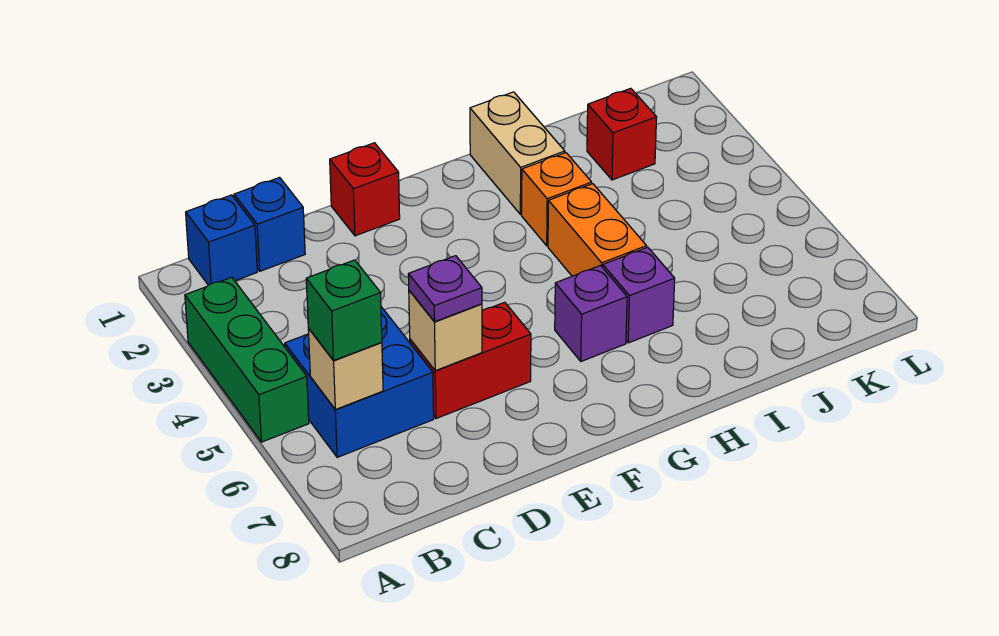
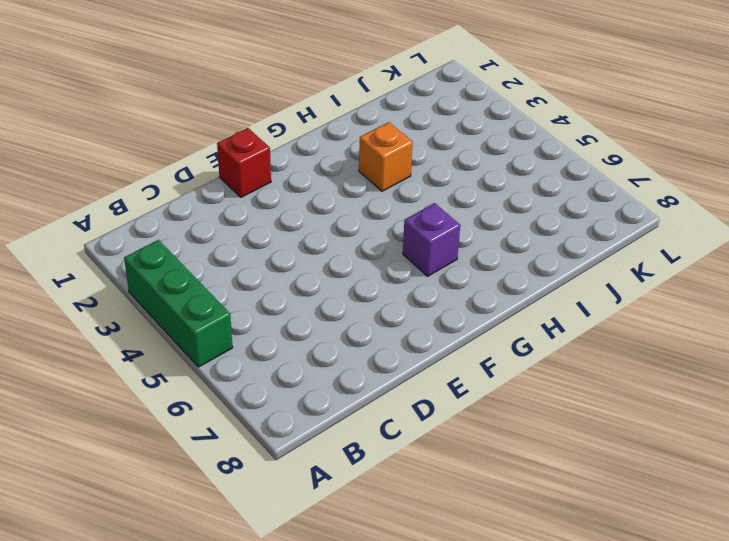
none -> blue brick B1 level 1
none -> blue brick B5:C6 level 1
none -> blue brick C1 level 1

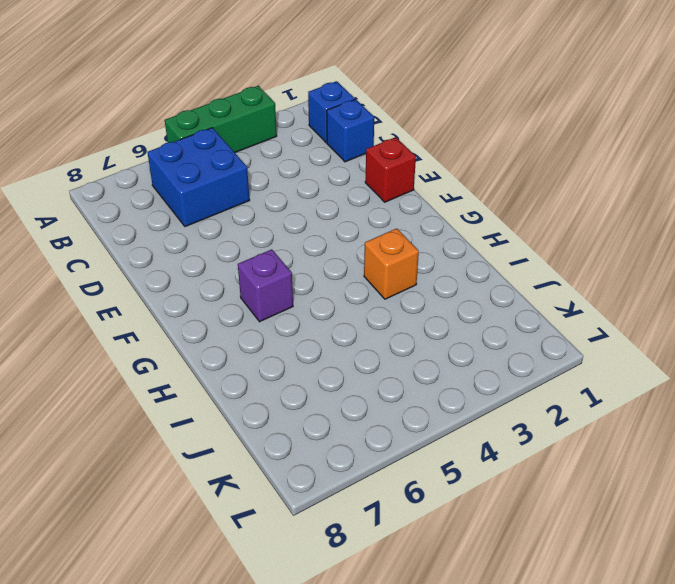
none -> red brick D6:E6 level 1
none -> tan brick H1:H2 level 1
none -> orange brick H4:H5 level 1

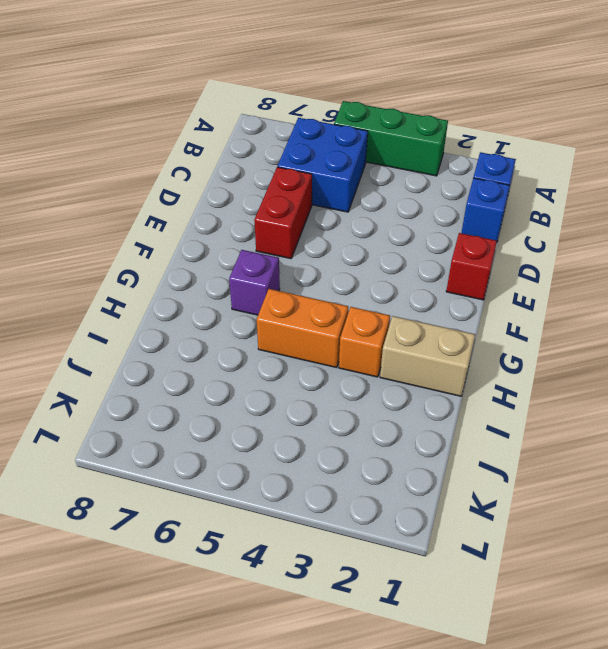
none -> purple brick H6 level 1
none -> red brick J2 level 1
none -> tan brick B6 level 2

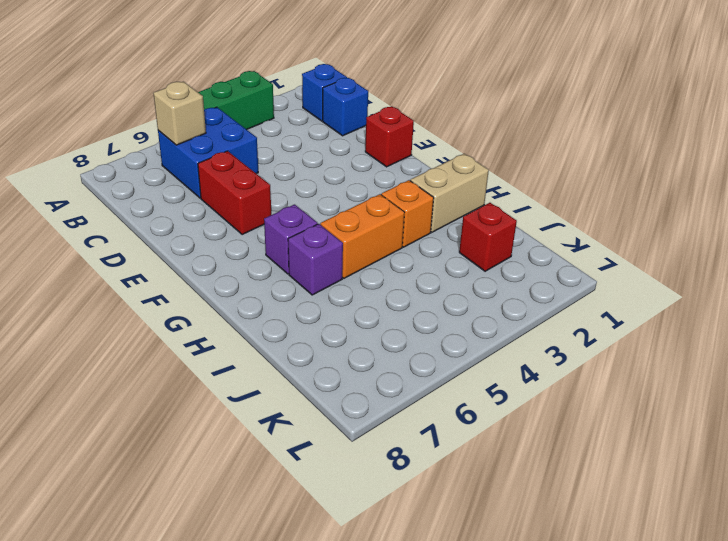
none -> tan brick D6 level 2
none -> green brick B6 level 3
none -> purple plate D6 level 3

